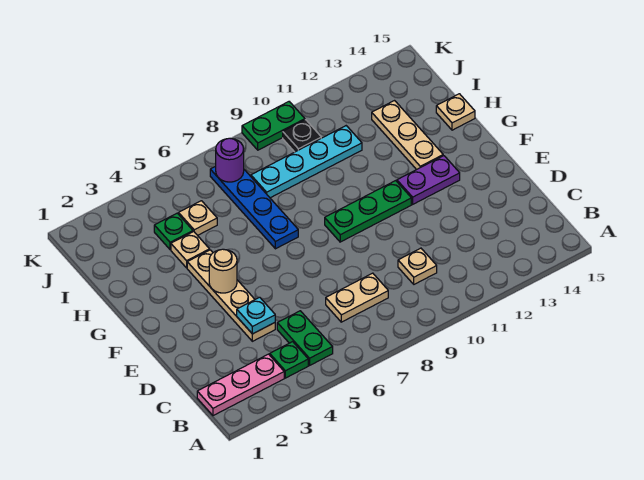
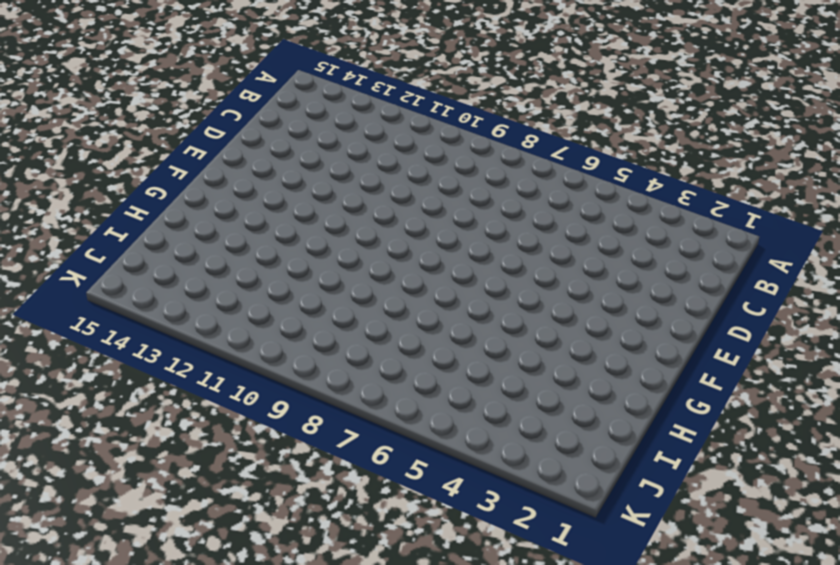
none -> pink plate B1:B3 level 1
none -> green plate B4 level 1
none -> green plate B5:C5 level 1

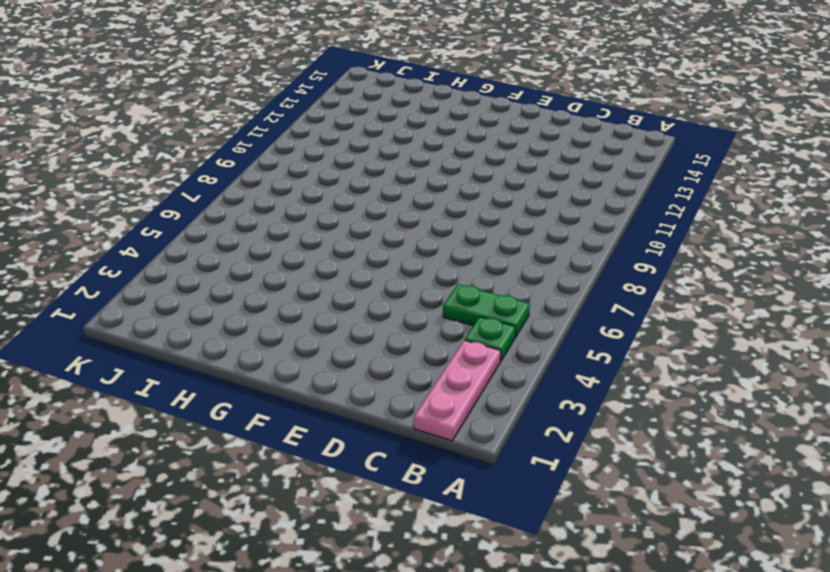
none -> tan plate C7:C8 level 1
none -> tan plate C10 level 1
none -> tan plate D4:G4 level 1

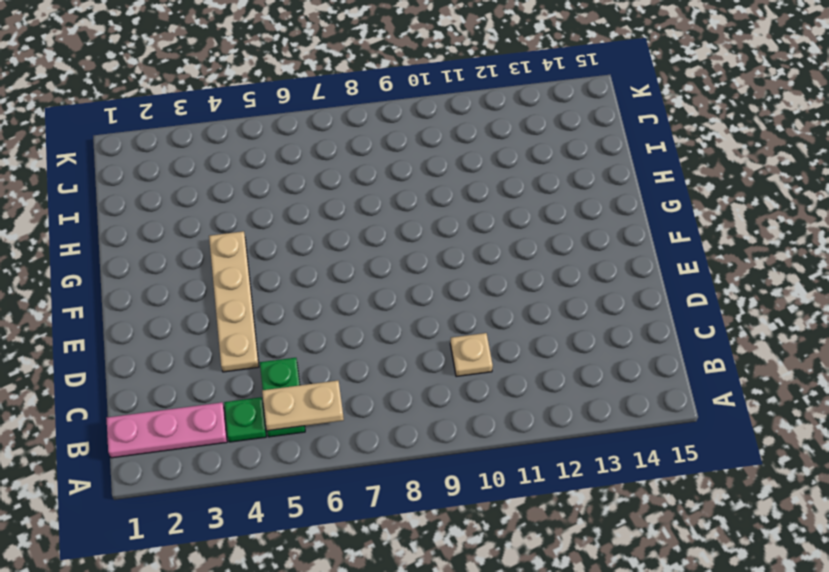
tan plate B5:B6 level 2 -> tan plate C7:C8 level 1
none -> green plate F9:F11 level 1
none -> purple plate F12:F13 level 1
none -> blue plate G7:J7 level 1

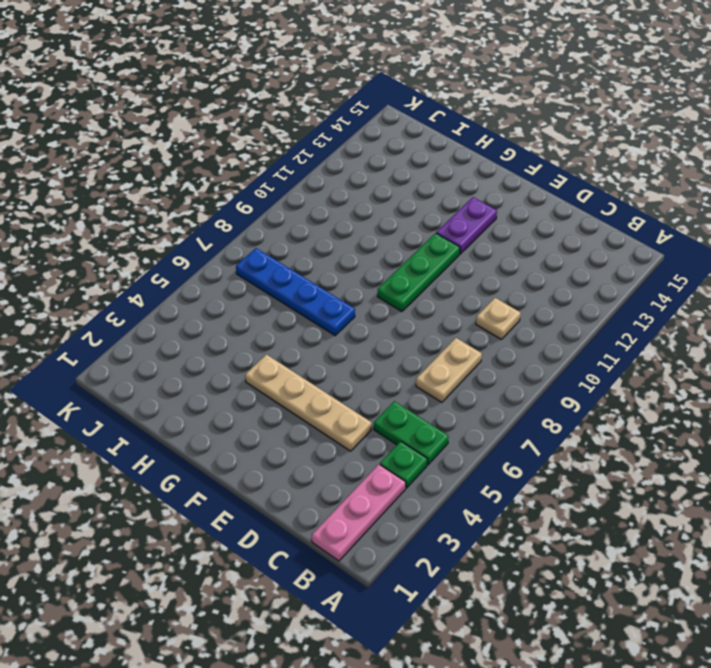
none -> tan plate G13:I13 level 1
none -> tan plate H4 level 1
none -> tan plate H15 level 1

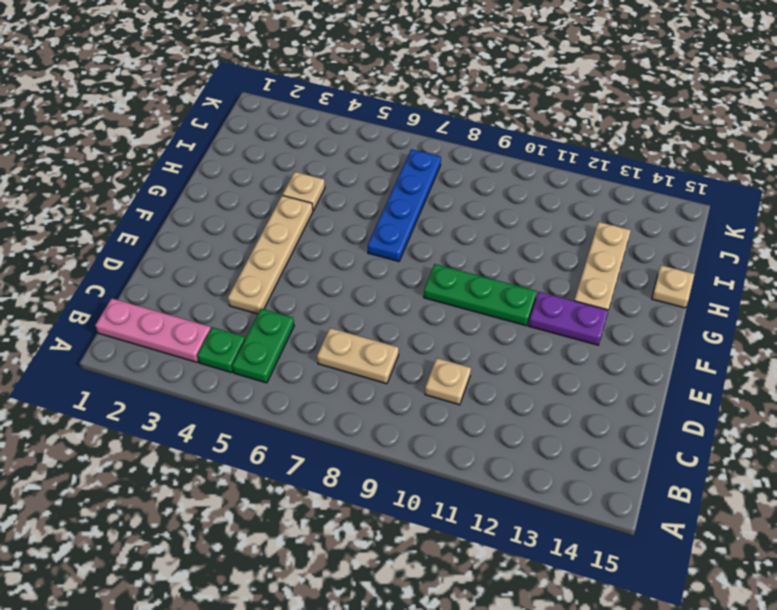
none -> green plate I4 level 1
none -> tan plate I5 level 1
none -> cyan plate I8:I11 level 1

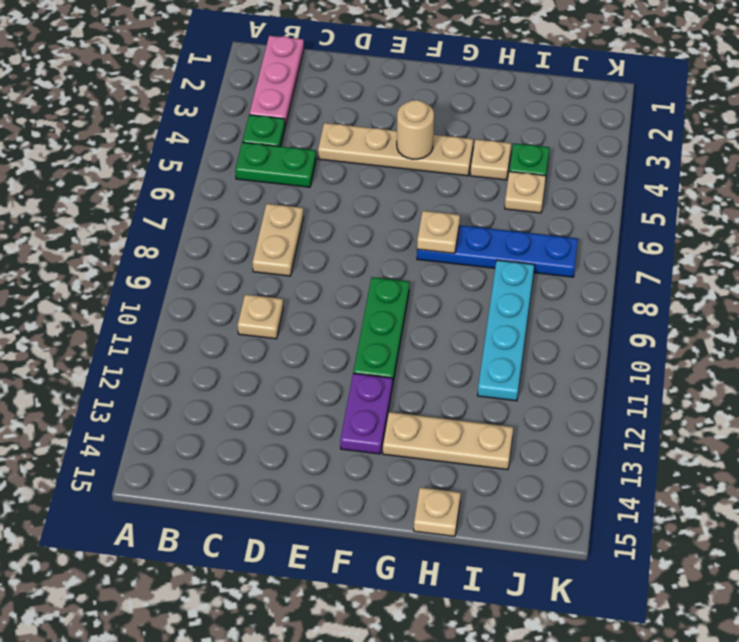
tan plate G7 level 2 -> none
none -> black plate J10 level 1
none -> green plate K9:K10 level 1
none -> cyan plate D4 level 2

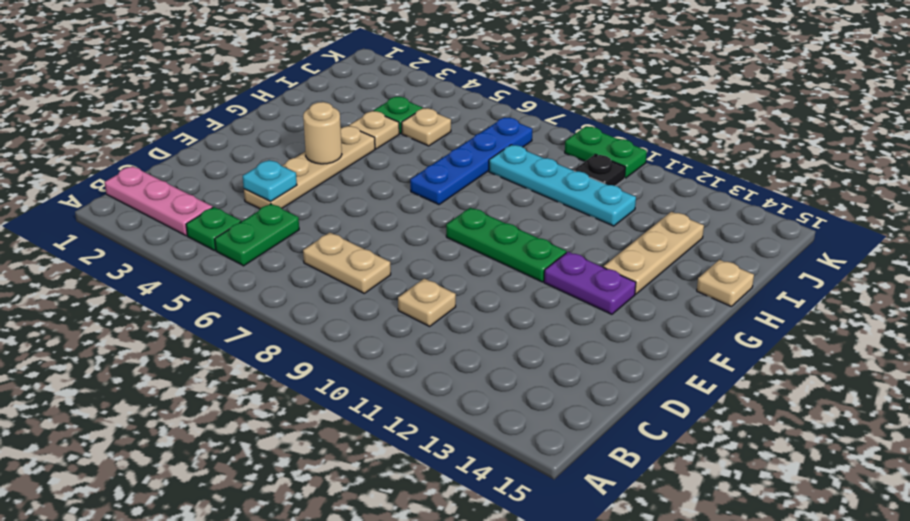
none -> purple round brick J7 level 2

